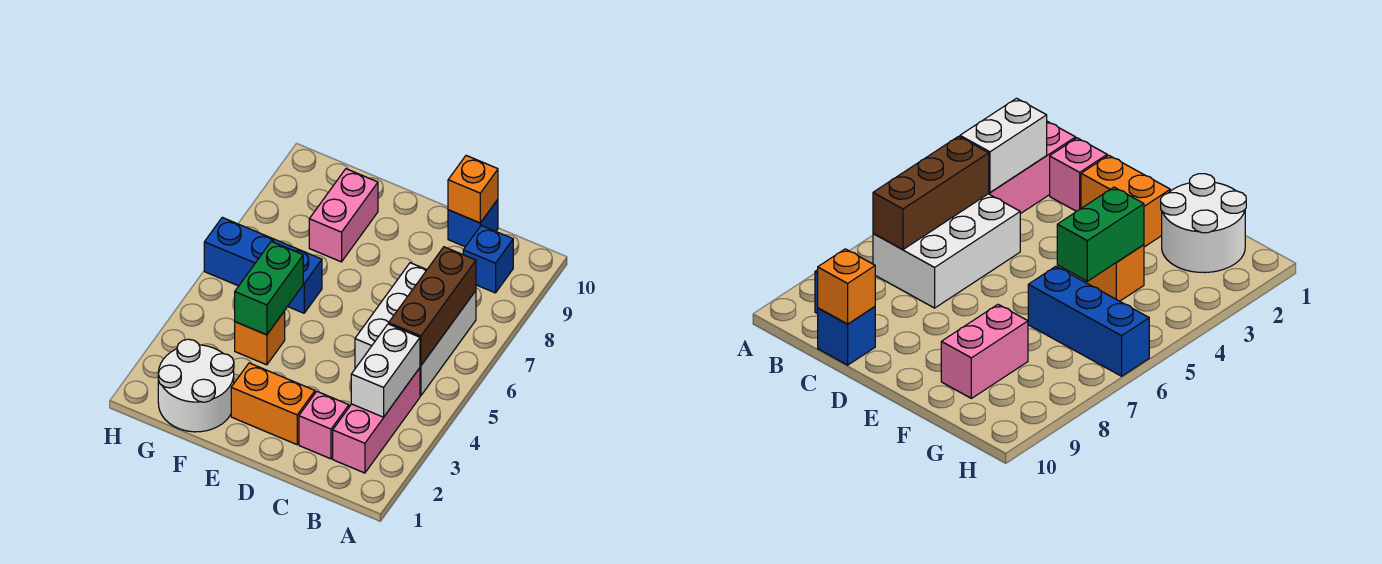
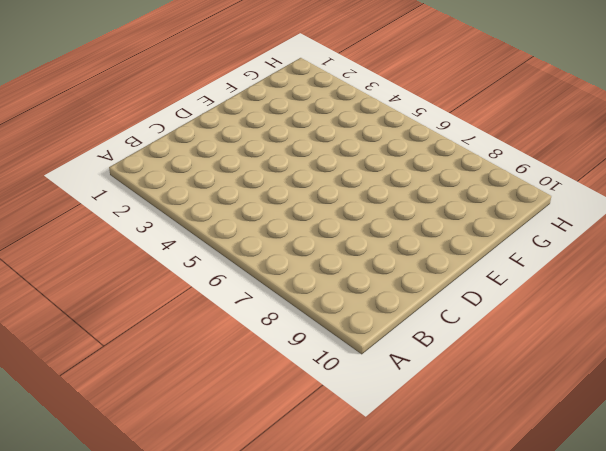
none -> pink brick B2:B4 level 1
none -> white brick B5:C7 level 1
none -> blue brick B9 level 1

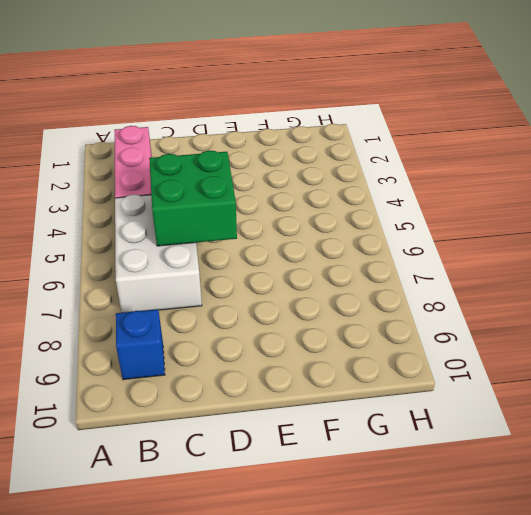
green brick C5:D6 level 2 -> none
none -> pink brick C2 level 1
none -> blue brick C10 level 1
none -> orange brick D2:E2 level 1

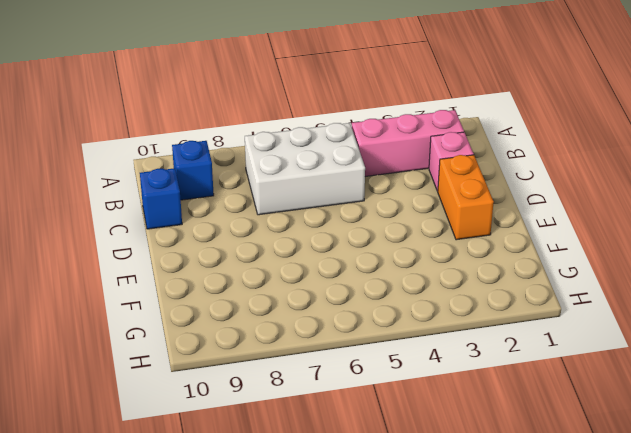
none -> white round brick F1:G2 level 1
none -> orange brick F4 level 1
none -> blue brick F6:H6 level 1

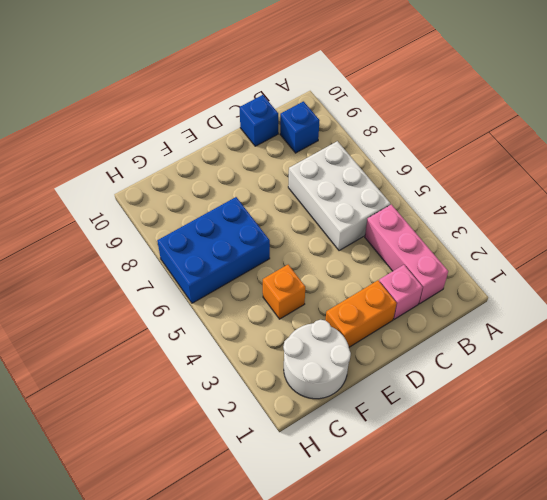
blue brick F6:H7 level 1 -> blue brick F6:H6 level 1
none -> pink brick F8:F9 level 1
none -> white brick B3:B4 level 2
none -> brown brick B5:B7 level 2

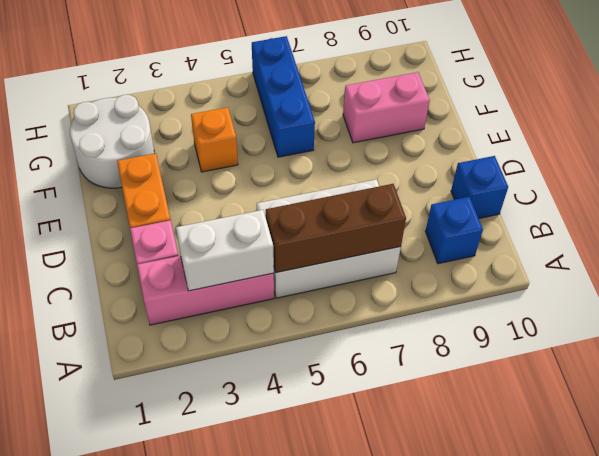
none -> orange brick C10 level 2
none -> green brick F4:F5 level 2

